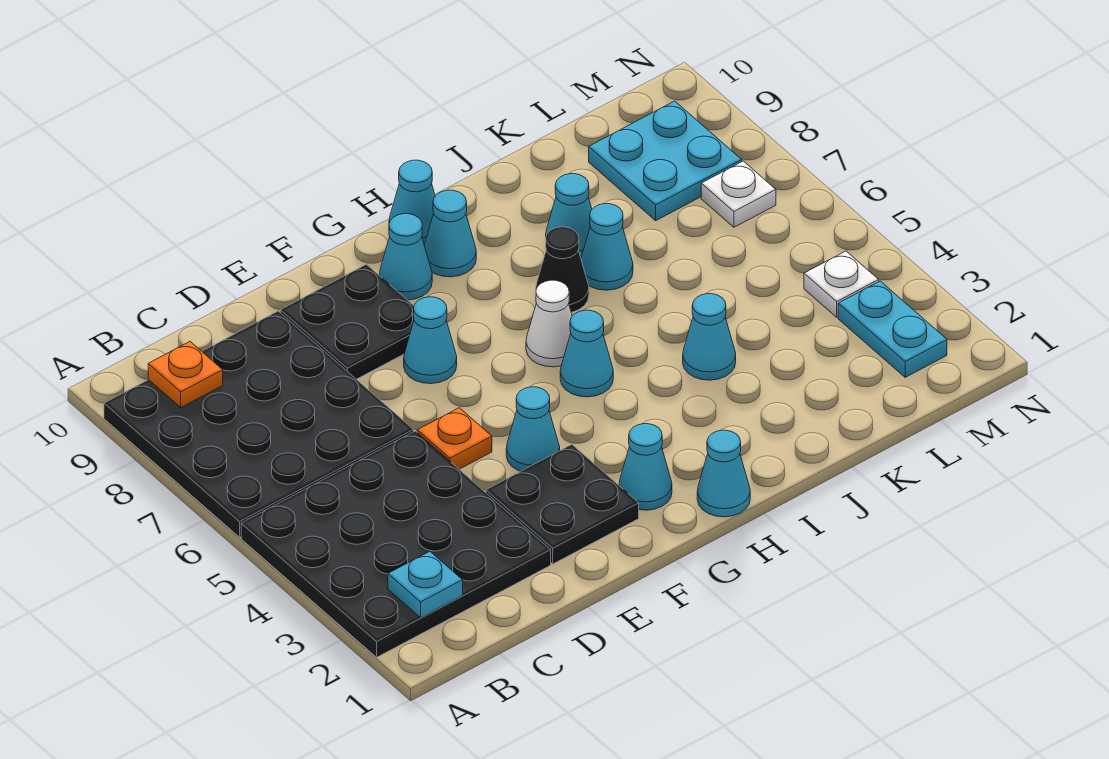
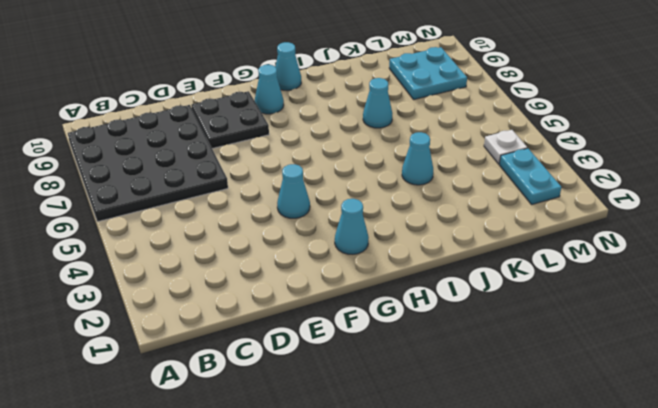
none -> black plate A2:D5 level 1
none -> black plate E2:F3 level 1
none -> orange plate E5 level 1

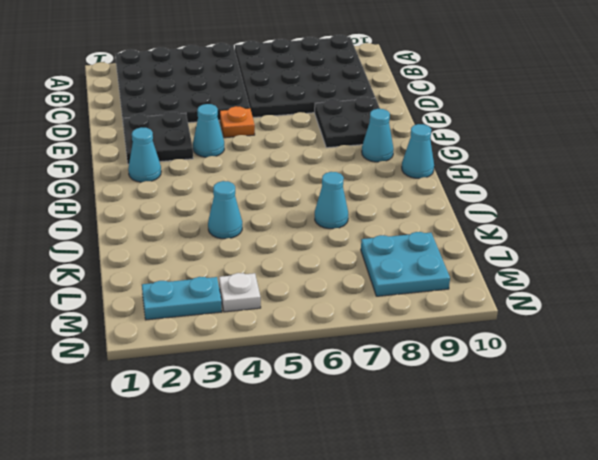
none -> cyan cone F7 level 1
none -> cyan cone H1 level 1
none -> cyan cone H5 level 1

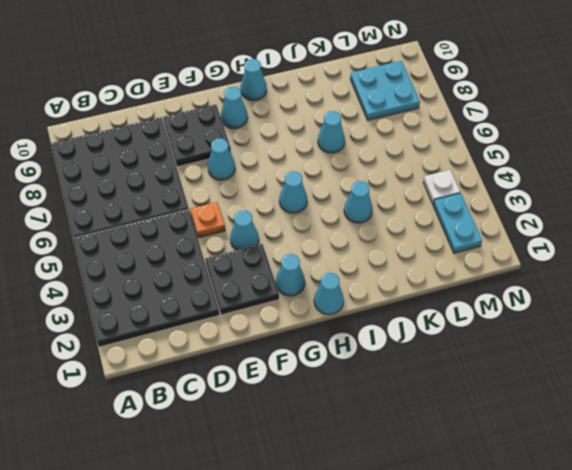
none -> white cone H6 level 1
none -> cyan cone H9 level 1
none -> black cone I7 level 1

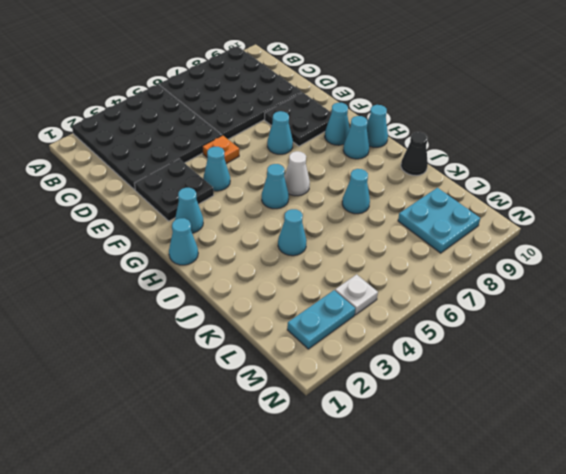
black cone J10 level 1 -> black cone I7 level 1
none -> cyan cone J8 level 1
none -> white plate M7 level 1
none -> cyan plate B2 level 2

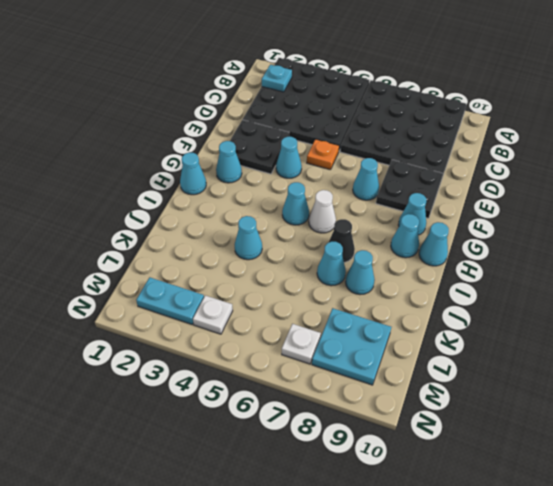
none -> orange plate B9 level 2

